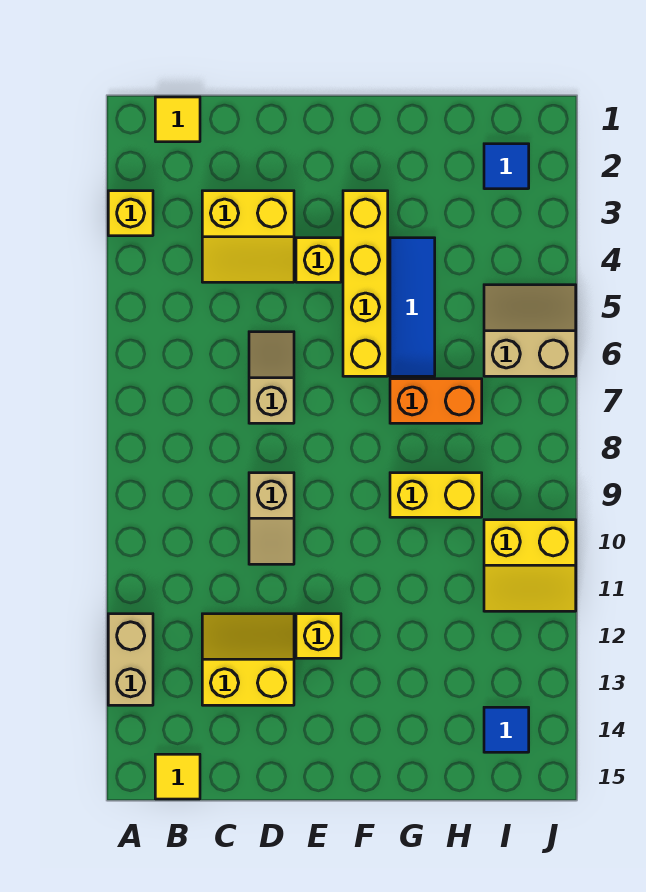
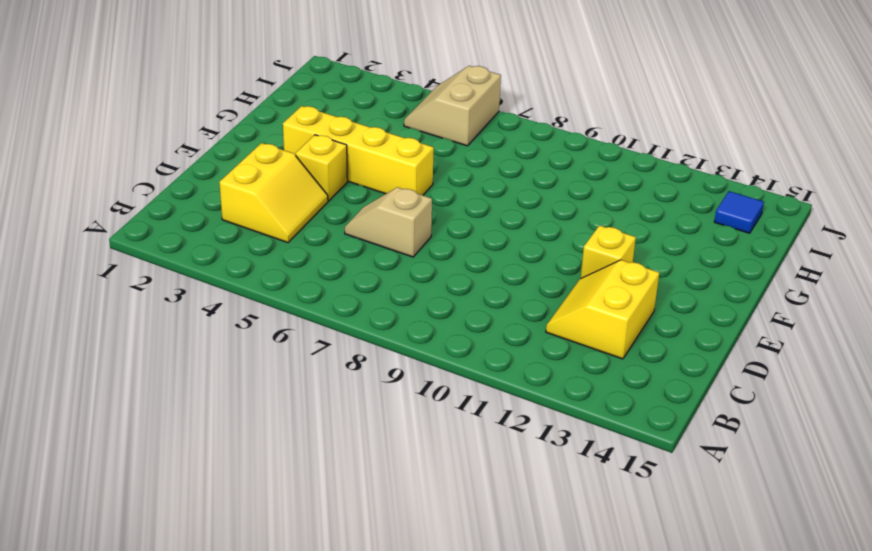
none -> yellow brick A3 level 1
none -> tan brick A12:A13 level 1
none -> yellow tile B1 level 1

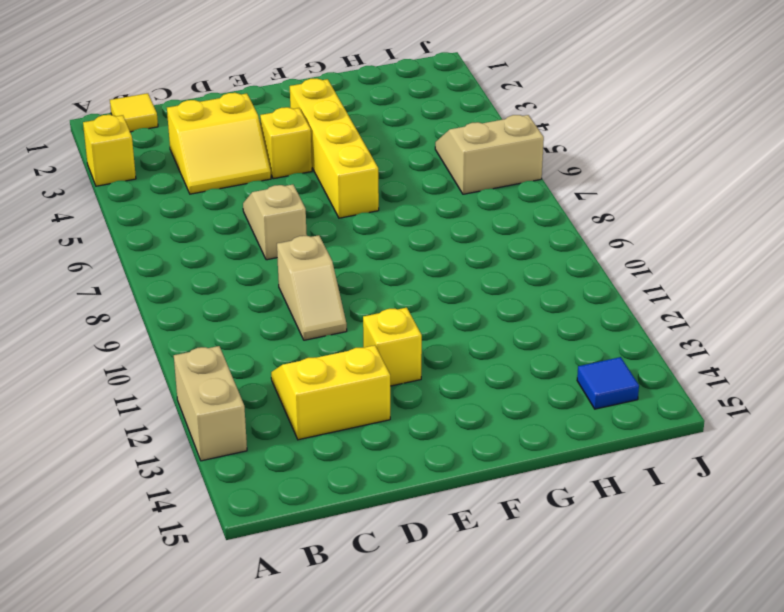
none -> yellow tile B15 level 1
none -> blue tile G4:G6 level 1
none -> orange brick G7:H7 level 1

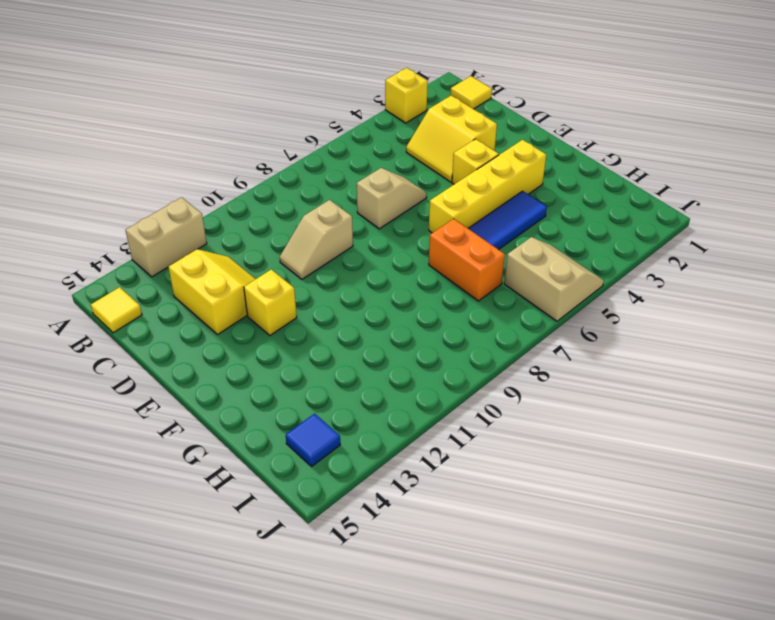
none -> yellow brick G9:H9 level 1
none -> blue tile I2 level 1
none -> yellow slope I10:J11 level 1 top 10

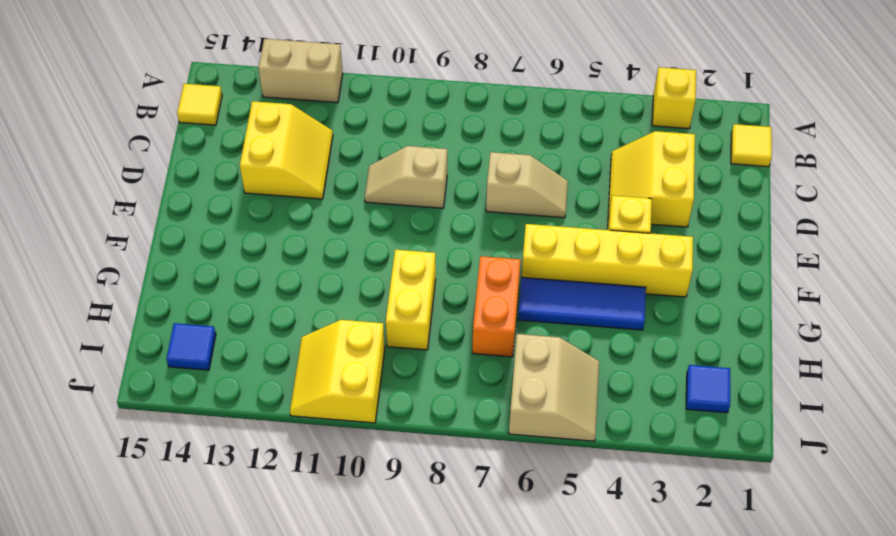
none -> yellow brick E12 level 1

